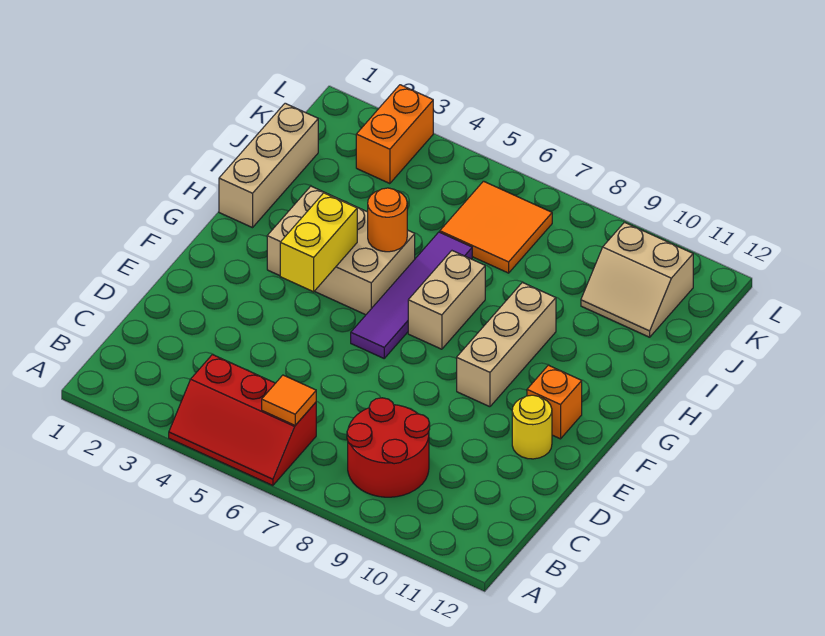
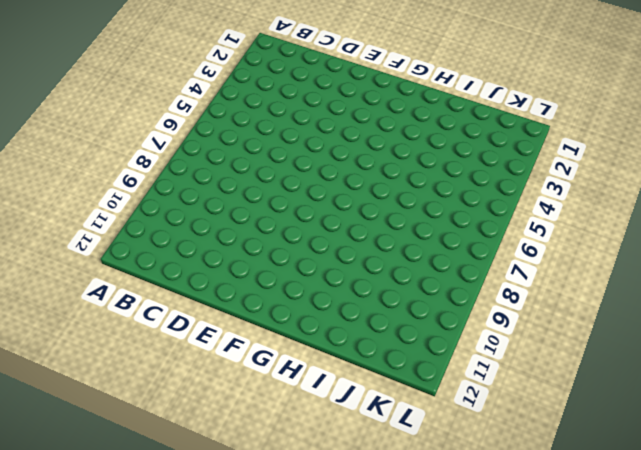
none -> red slope A4:B6 level 1 top B
none -> red round brick B8:C9 level 1
none -> yellow round brick E11 level 1

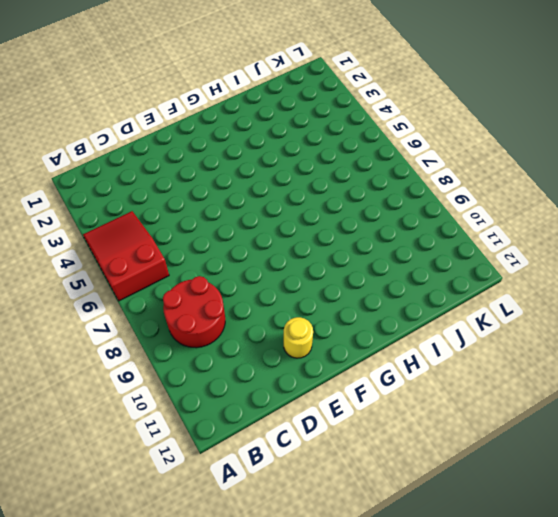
red slope A4:B6 level 1 top 6 -> red slope A4:B6 level 1 top B
none -> purple tile F6:I6 level 1
none -> tan brick F9:H9 level 1
none -> orange brick F11 level 1

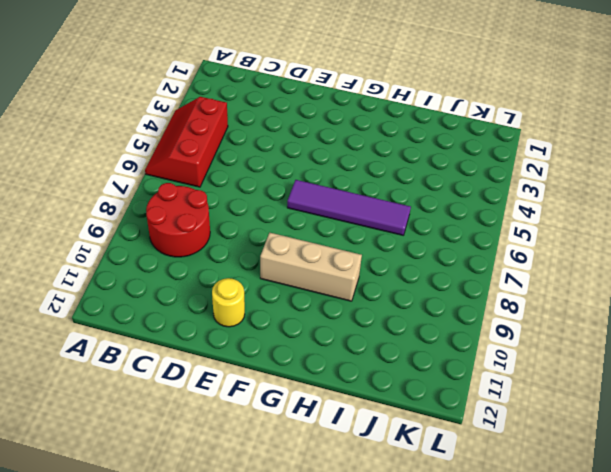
none -> orange brick F11 level 1
none -> tan brick G3:H5 level 1
none -> tan brick G7:H7 level 1

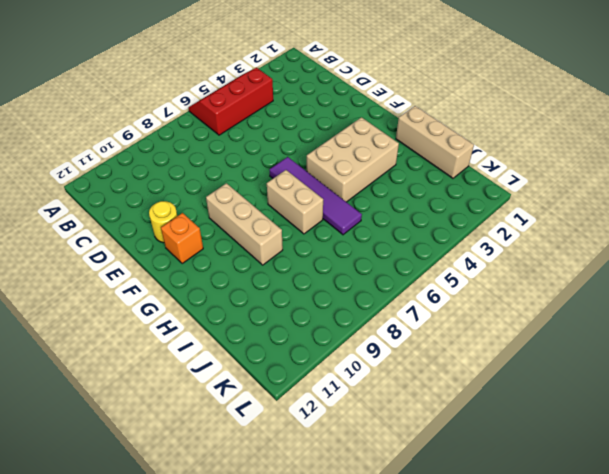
none -> red round brick B8:C9 level 1
none -> orange tile J6:K7 level 1
none -> tan slope J10:K11 level 1 top K

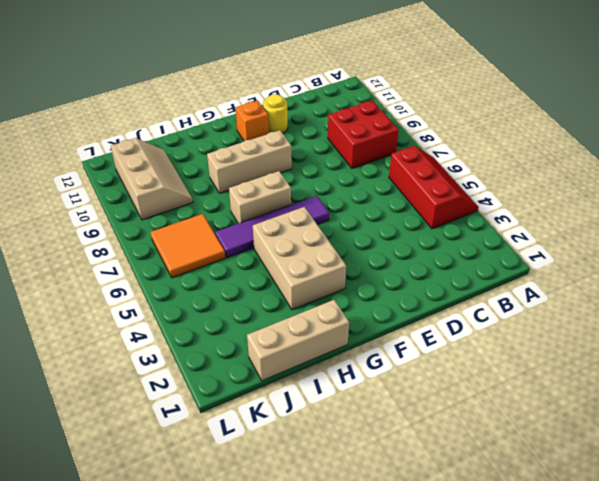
red brick B8:C9 level 1 -> red round brick B8:C9 level 1
tan slope J9:K11 level 1 top K -> tan slope J10:K11 level 1 top K
none -> orange brick K3:L3 level 1
none -> orange tile B6 level 2
none -> yellow brick F4:G4 level 2

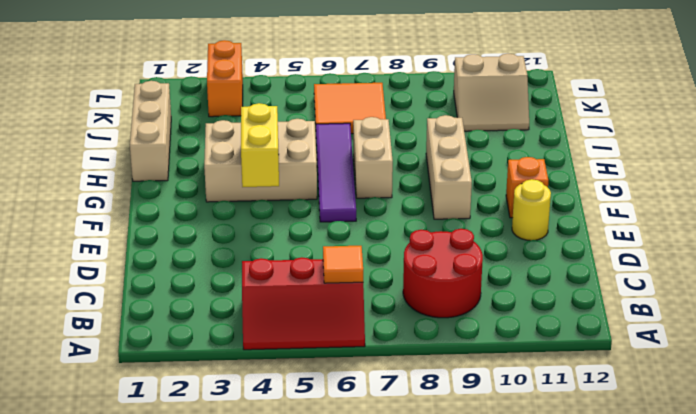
none -> orange round brick H5 level 2

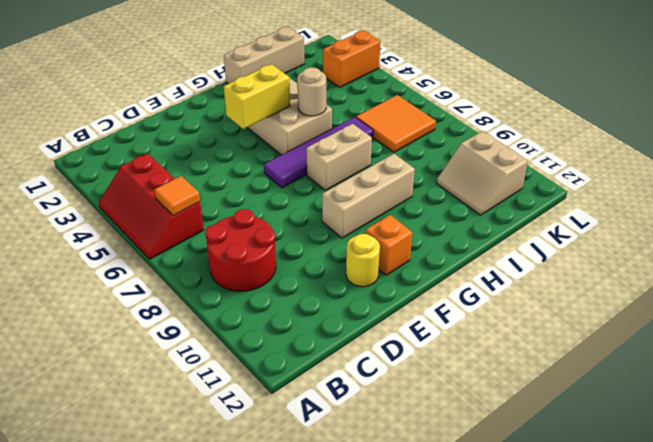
tan round brick H5 level 2 -> orange round brick H5 level 2

